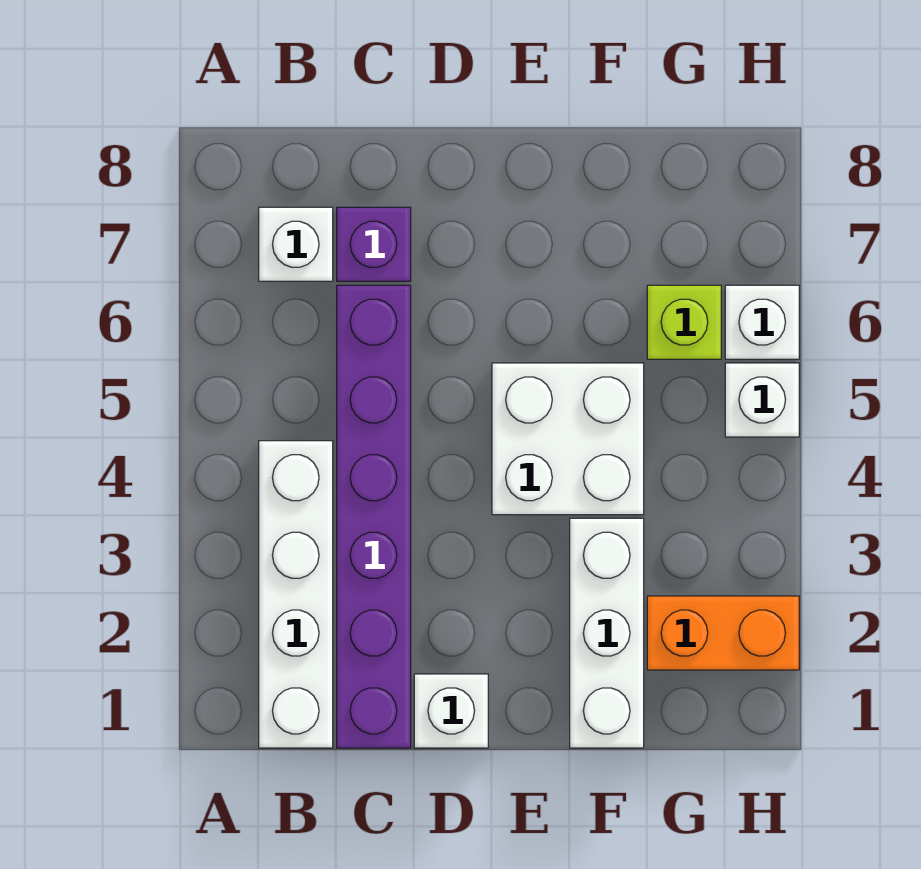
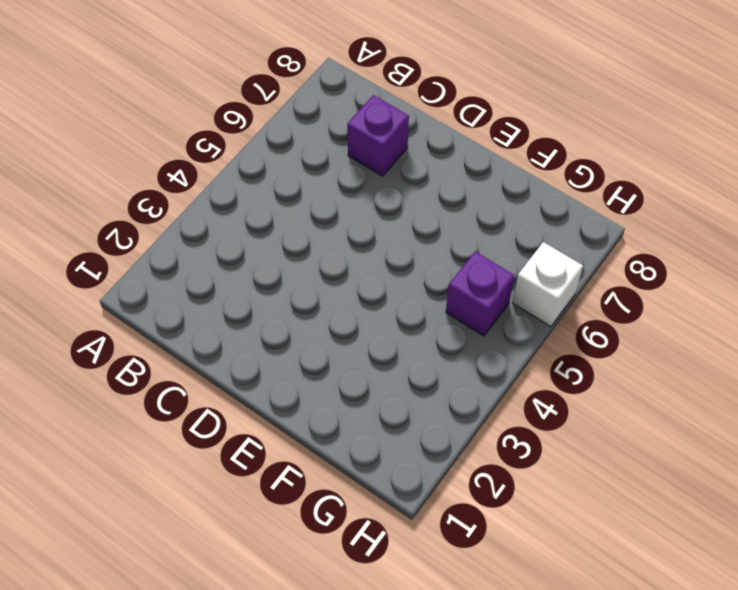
purple brick G5 level 1 -> none
none -> white brick B1:B4 level 1
none -> white brick B7 level 1

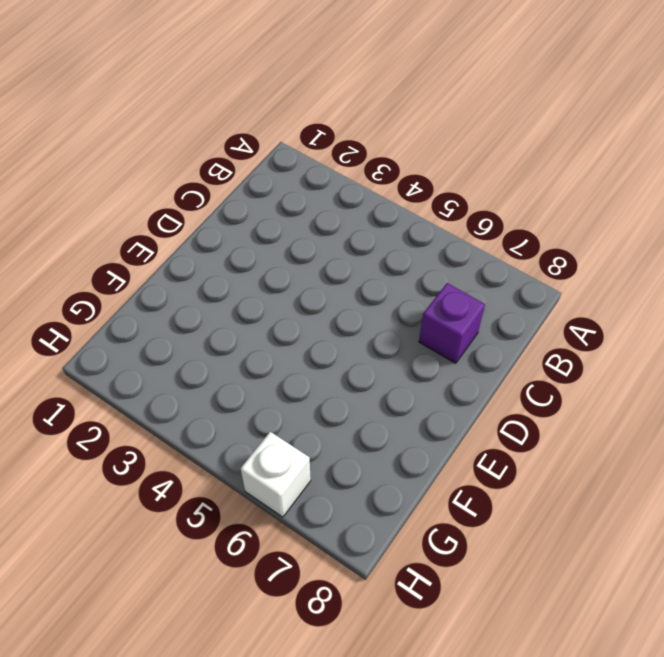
none -> white brick B1:B4 level 1
none -> white brick B7 level 1

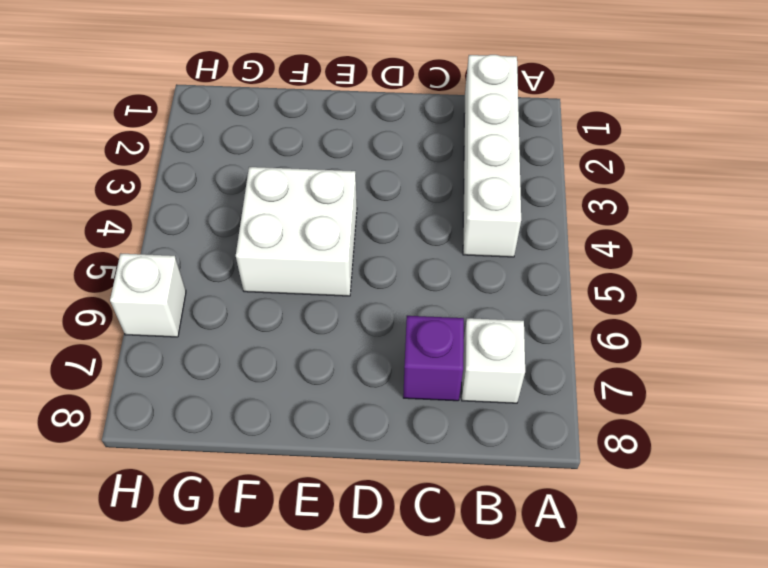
none -> purple brick C1:C6 level 1
none -> white brick D1 level 1

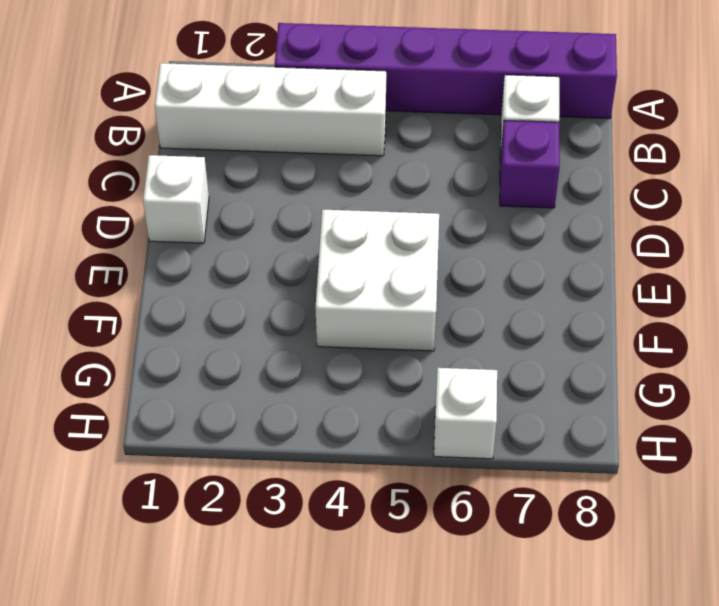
purple brick A3:A8 level 1 -> purple brick C1:C6 level 1
none -> white brick F1:F3 level 1
none -> orange brick G2:H2 level 1

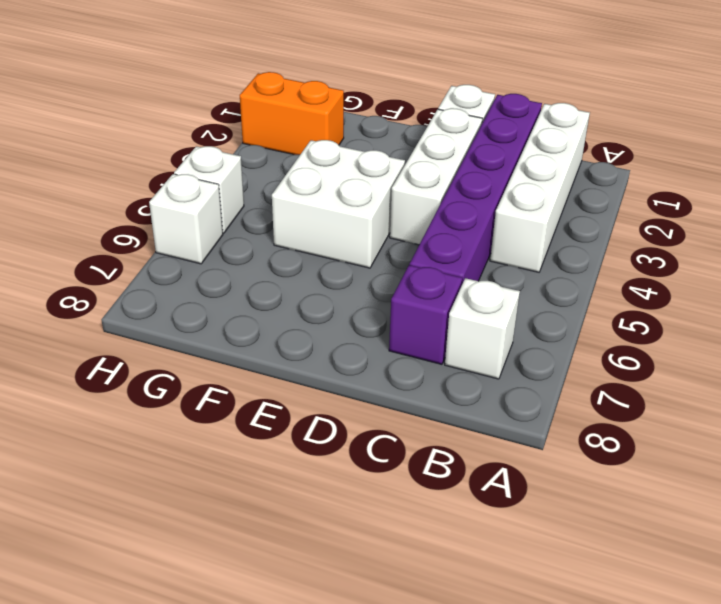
white brick D2:D4 level 1 -> white brick F1:F3 level 1
none -> lime brick G6 level 1

